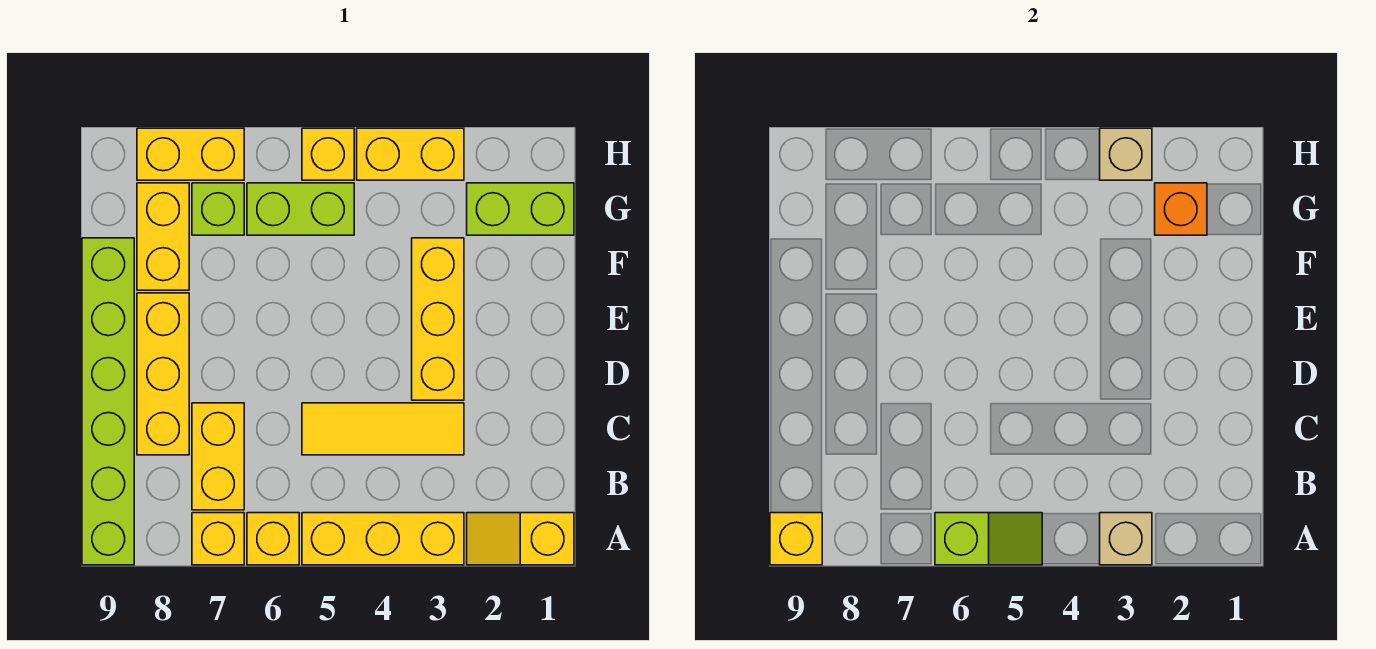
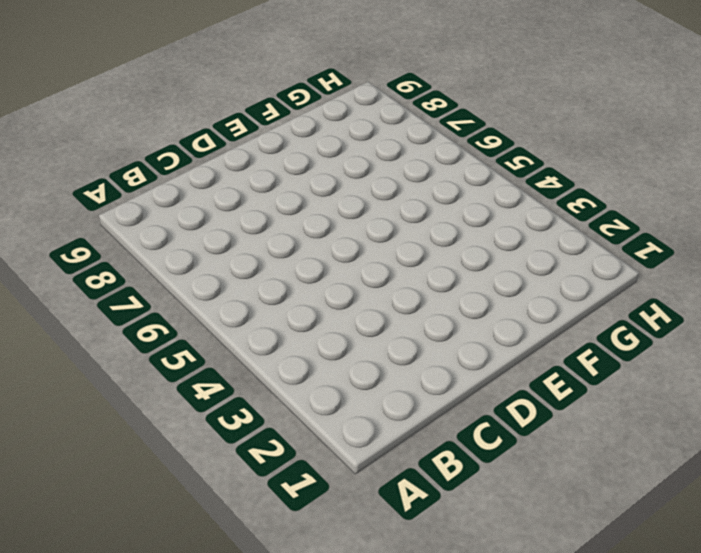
none -> yellow slope A1:A2 level 1 top 1
none -> yellow brick A3:A5 level 1
none -> yellow brick A6 level 1

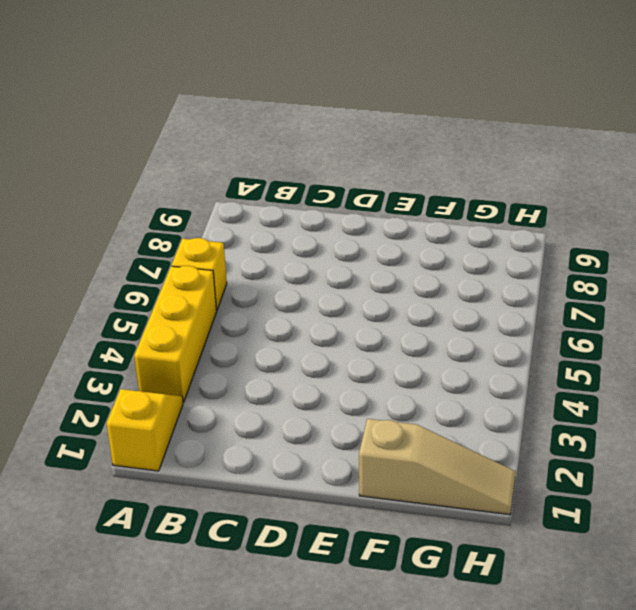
tan slope F1:H1 level 1 top F -> lime brick G1:G2 level 1
none -> yellow brick A7 level 1
none -> lime brick A9:F9 level 1
none -> yellow brick B7:C7 level 1

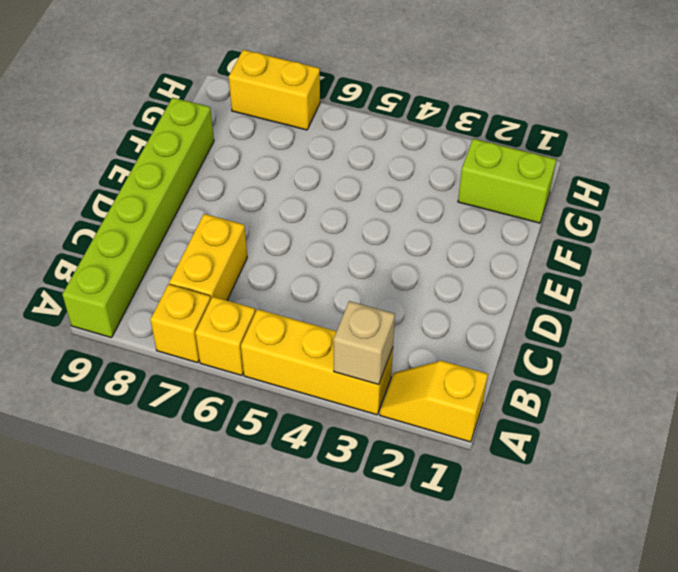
none -> yellow tile C3:C5 level 1
none -> yellow brick C8:E8 level 1
none -> yellow brick D3:F3 level 1

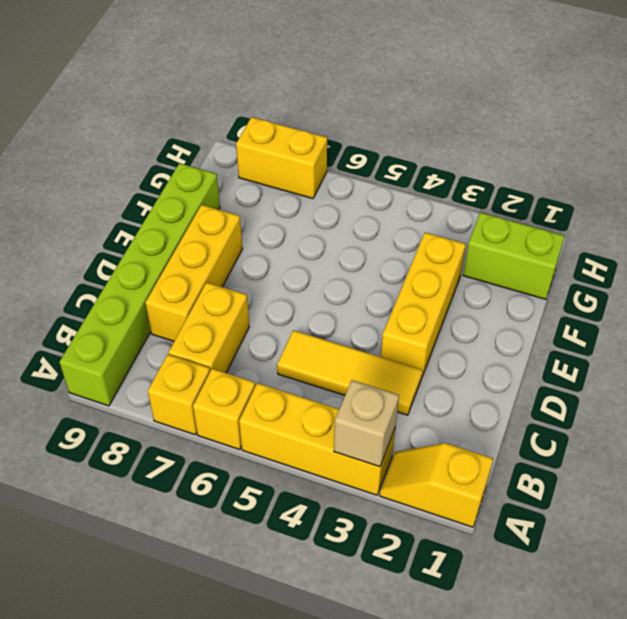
none -> yellow brick F8:G8 level 1
none -> lime brick G5:G6 level 1
none -> lime brick G7 level 1

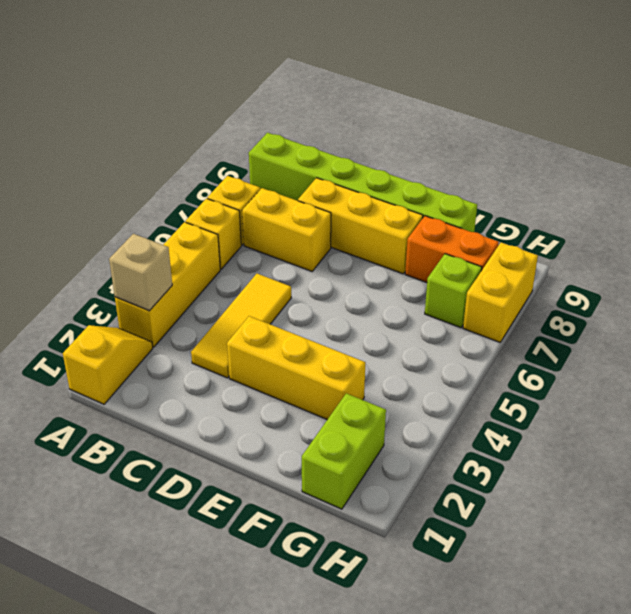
orange brick F8:G8 level 1 -> yellow brick F8:G8 level 1
none -> lime brick G5:G6 level 1
none -> yellow brick H3:H4 level 1
none -> yellow brick H5 level 1

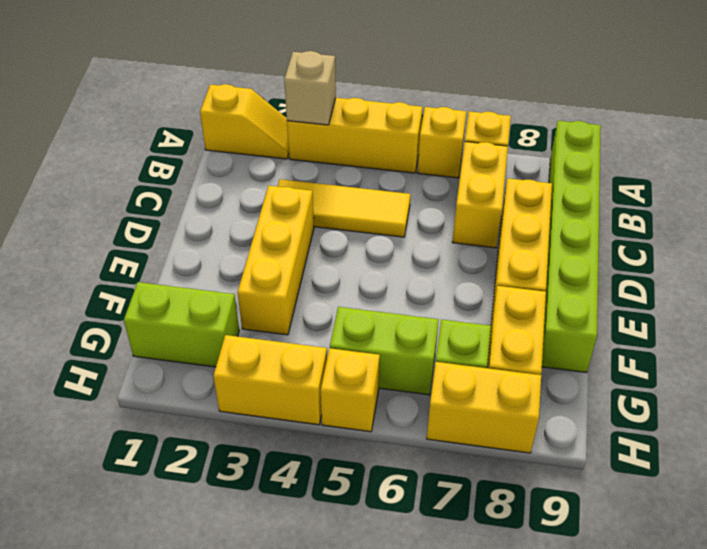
none -> lime slope A5:A6 level 2 top 6
none -> yellow brick A9 level 2
none -> orange brick G2 level 2

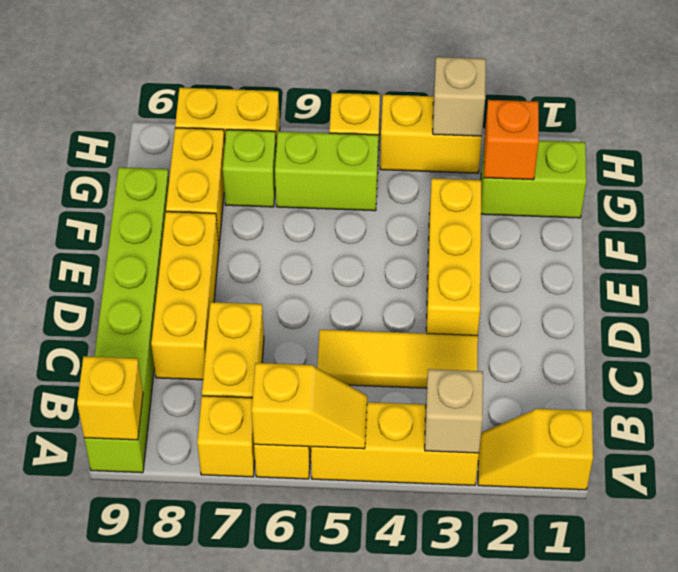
yellow slope A5:A6 level 2 top 6 -> lime slope A5:A6 level 2 top 6

